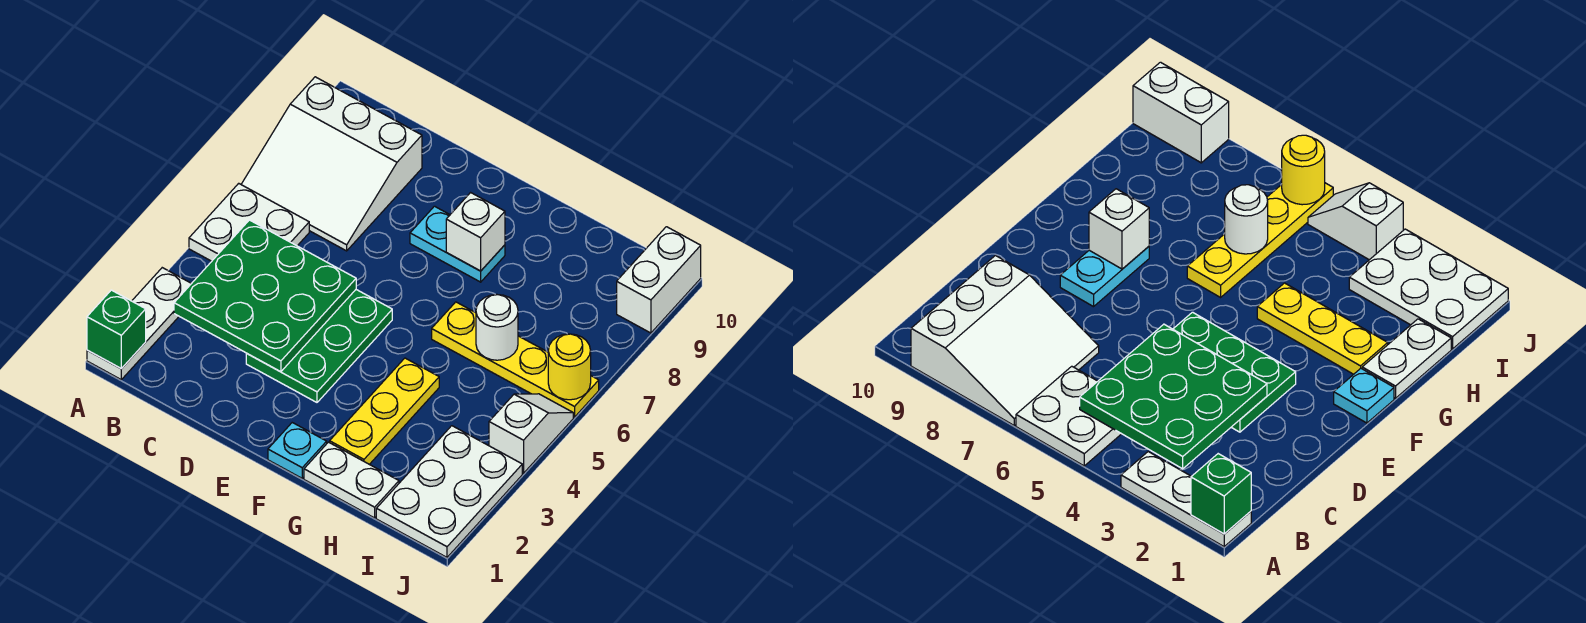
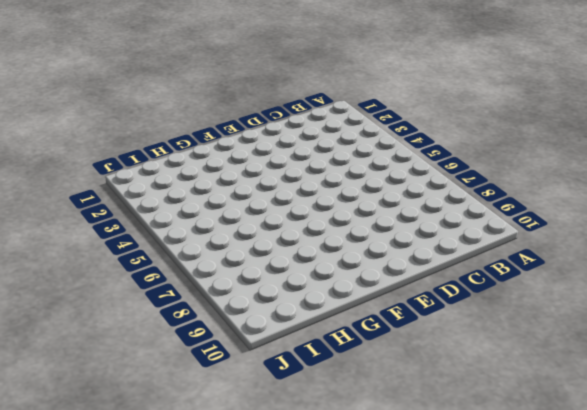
none -> white plate A1:A3 level 1
none -> white plate A5:B6 level 1
none -> white slope A7:C9 level 1 top 9

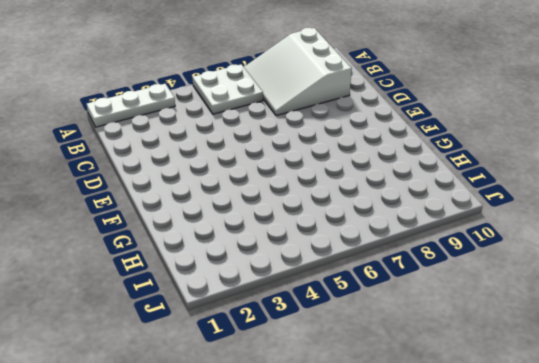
none -> green plate D3:E5 level 1
none -> cyan plate E8:F8 level 1
none -> cyan plate F1 level 1

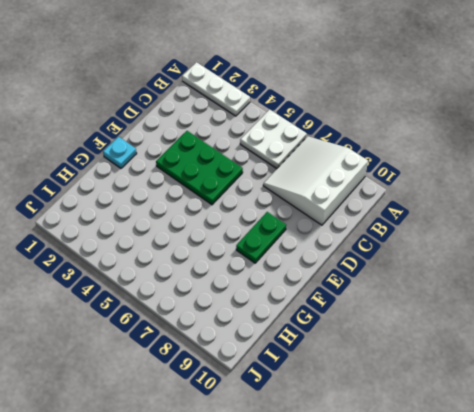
green plate E8:F8 level 1 -> cyan plate E8:F8 level 1
none -> white plate G1:H1 level 1
none -> yellow plate G2:G4 level 1
none -> yellow plate G6:J6 level 1

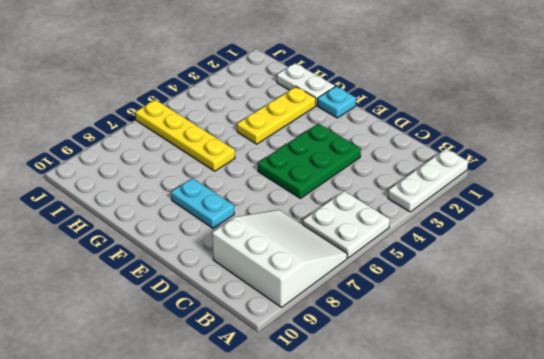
none -> white plate I1:J3 level 1
none -> white slope J4:J5 level 1 top 4
none -> white brick J9:J10 level 1

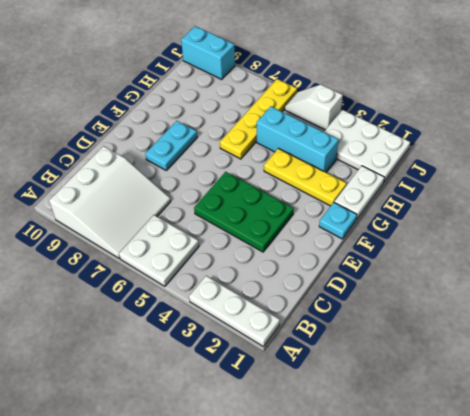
cyan brick H3:H5 level 1 -> none
cyan brick J9:J10 level 1 -> white brick J9:J10 level 1
none -> green brick A1 level 2
none -> green plate B3:D5 level 2
none -> white brick F8 level 2

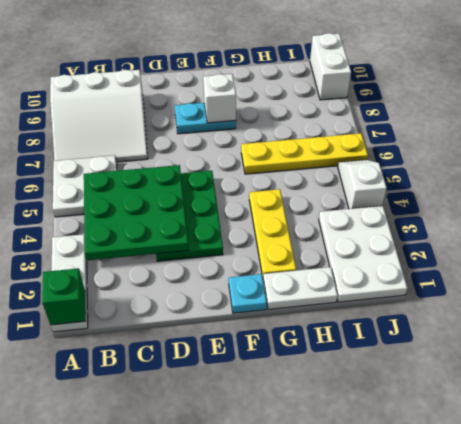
none -> white round brick H6 level 2
none -> yellow round brick J6 level 2

